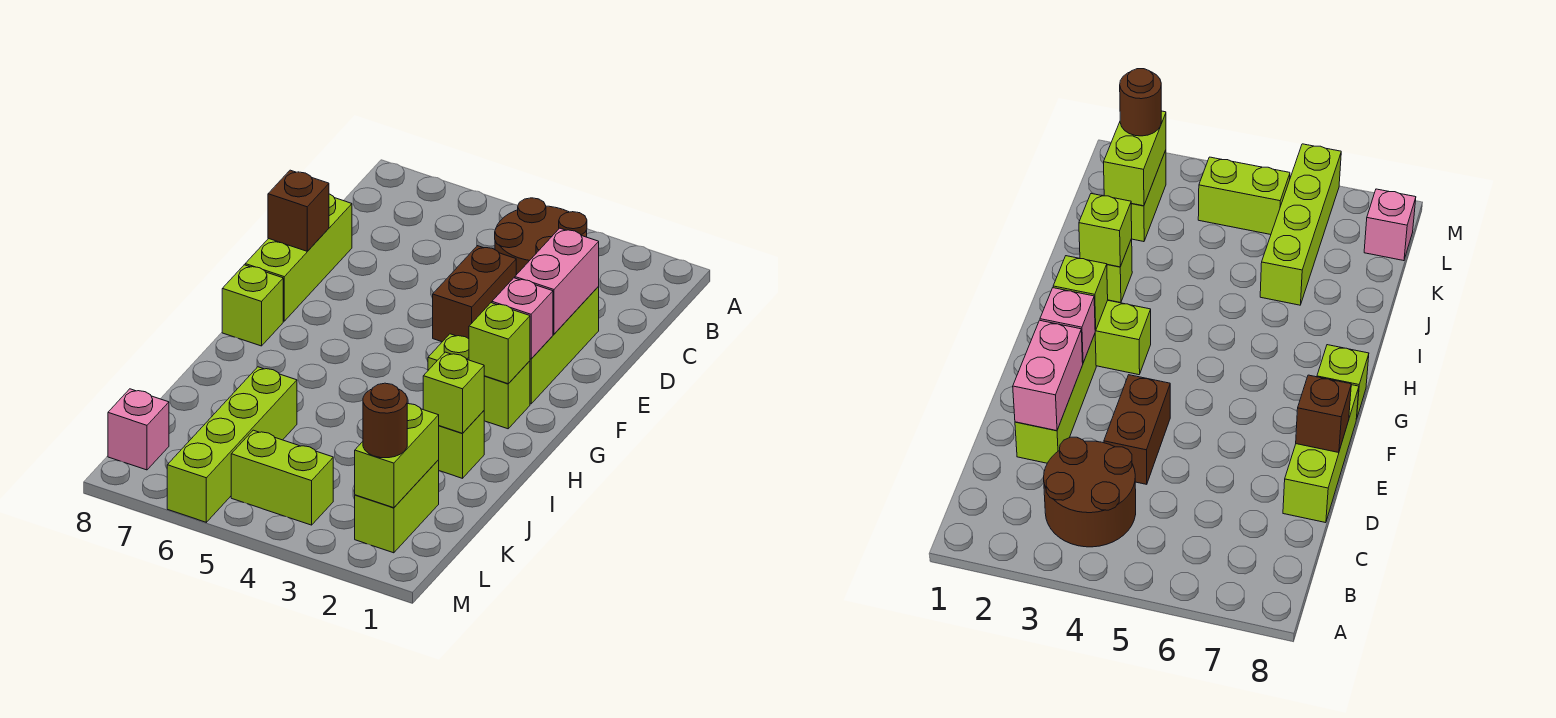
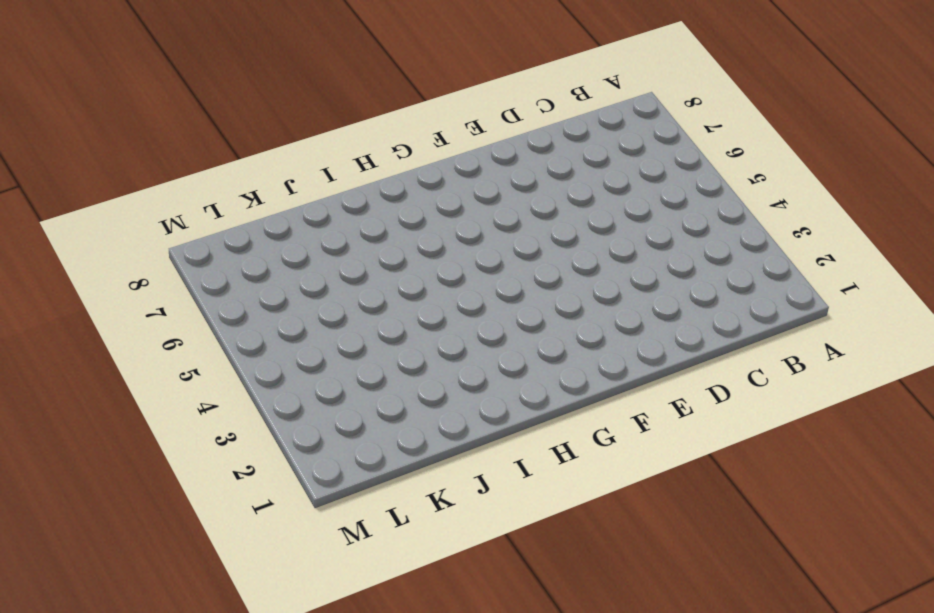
none -> brown round brick B3:C4 level 1
none -> lime brick D2:F2 level 1
none -> brown brick D4:E4 level 1

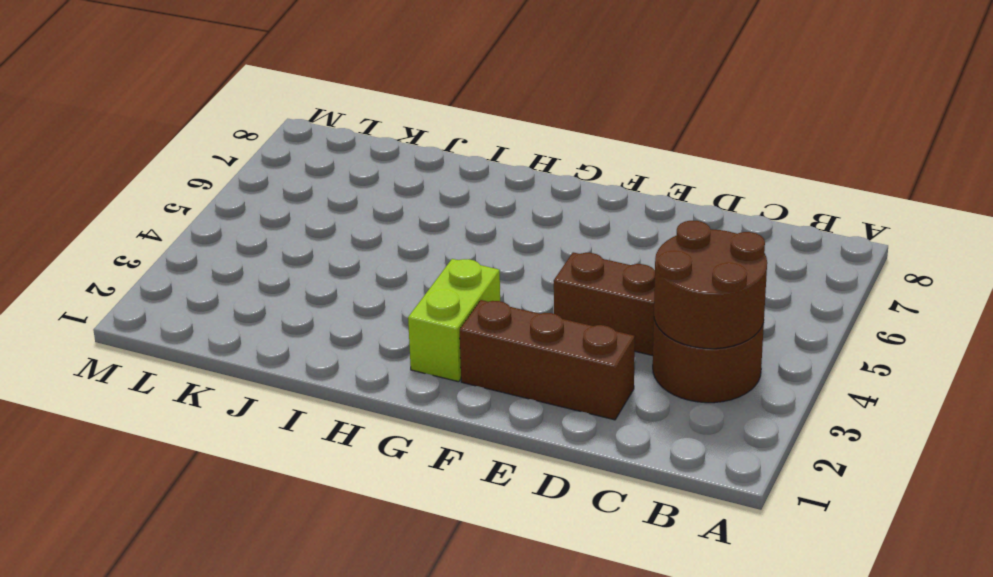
brown round brick B3:C4 level 2 -> none
brown brick D2:F2 level 1 -> lime brick D2:F2 level 1
none -> lime brick D8:F8 level 1
none -> lime brick G8 level 1
none -> lime brick I2 level 1

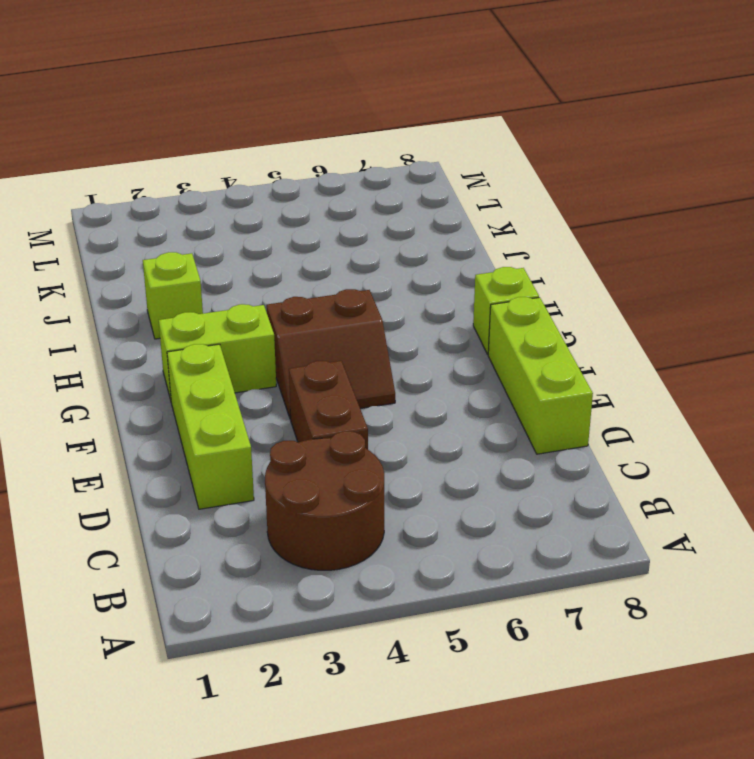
brown slope F4:G5 level 1 top G -> none
none -> lime brick J6:M6 level 1
none -> lime brick K2:L2 level 1
none -> lime brick L4:L5 level 1

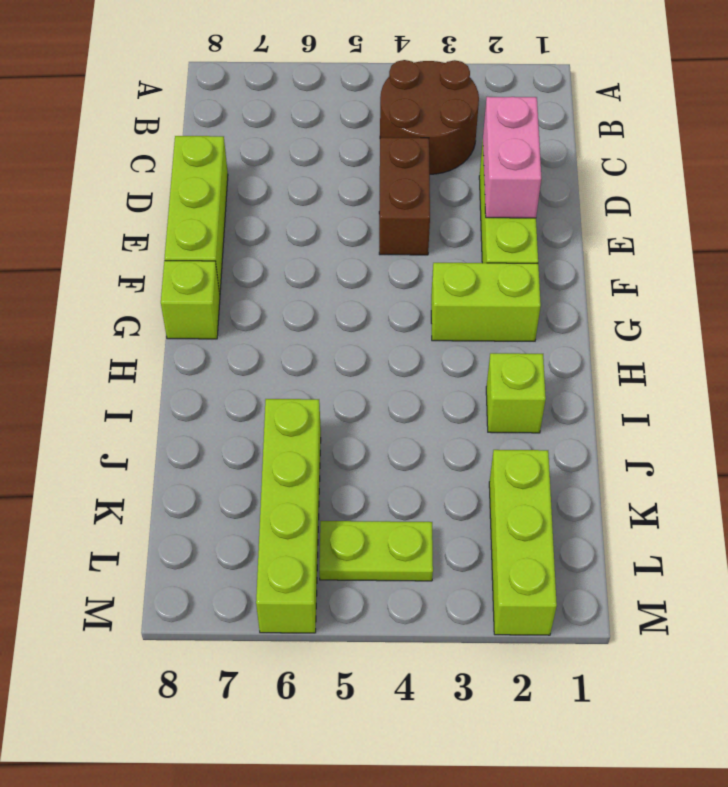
lime brick K2:M2 level 1 -> lime brick K2:L2 level 1
lime plate L4:L5 level 1 -> lime brick L4:L5 level 1
none -> pink brick L8 level 1
none -> brown brick E8 level 2
none -> pink brick F2 level 2

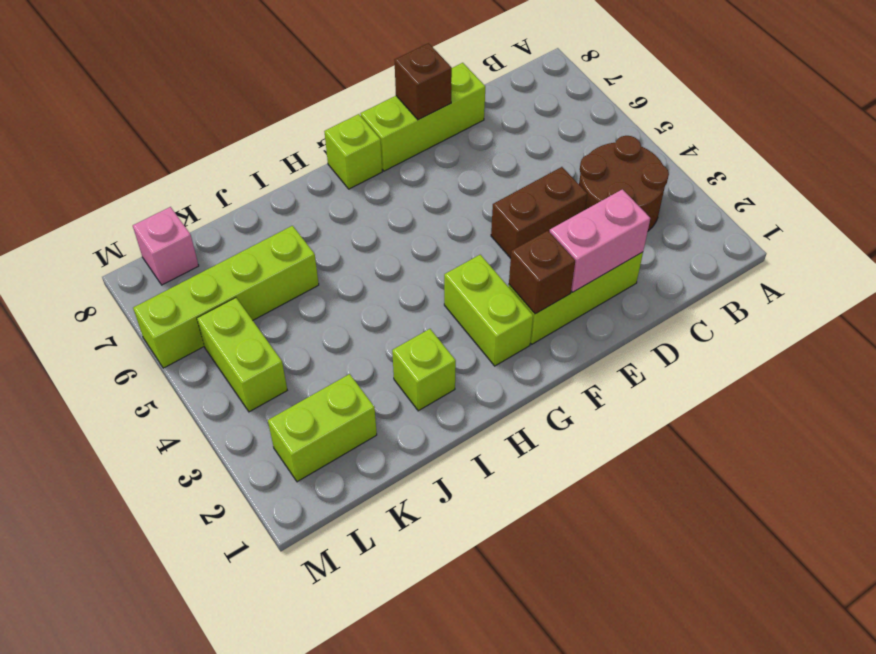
brown brick F2 level 2 -> pink brick F2 level 2
none -> lime brick G2 level 2
none -> lime brick I2 level 2
none -> lime brick K2:L2 level 2

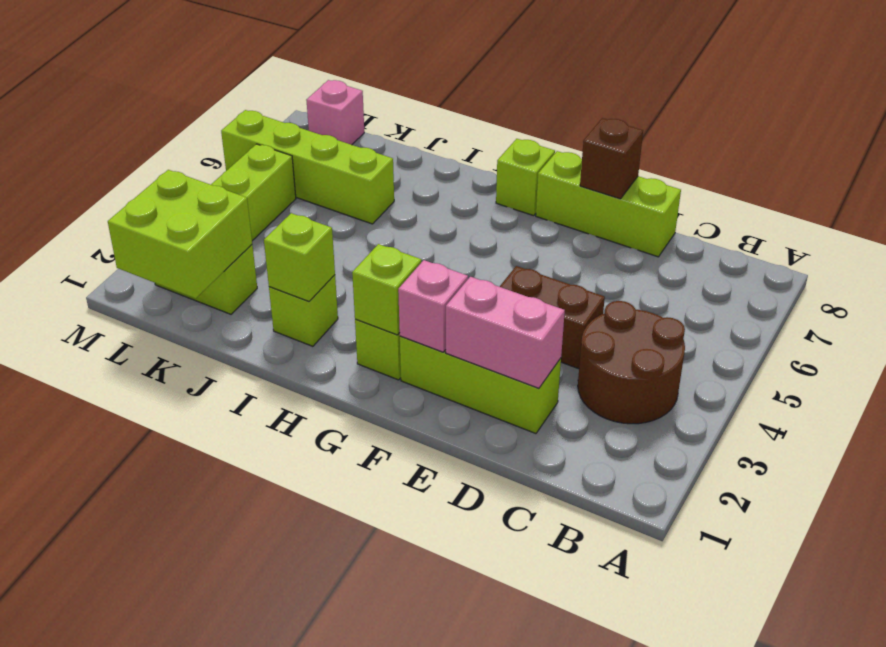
lime brick K1:L2 level 2 -> lime brick K2:L2 level 2
none -> brown round brick L2 level 3

